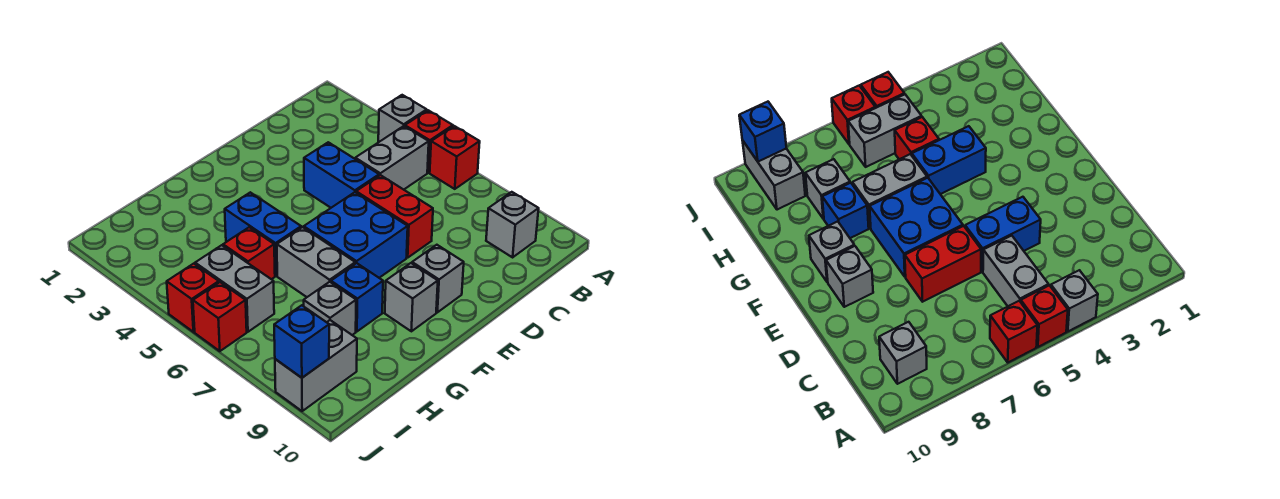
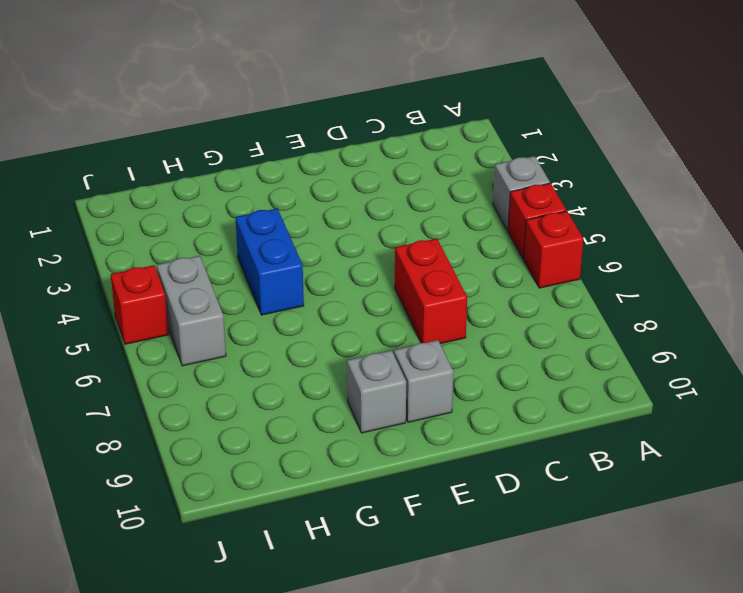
none -> grey brick B5:C5 level 1
none -> grey brick B9 level 1
none -> blue brick D4:D5 level 1

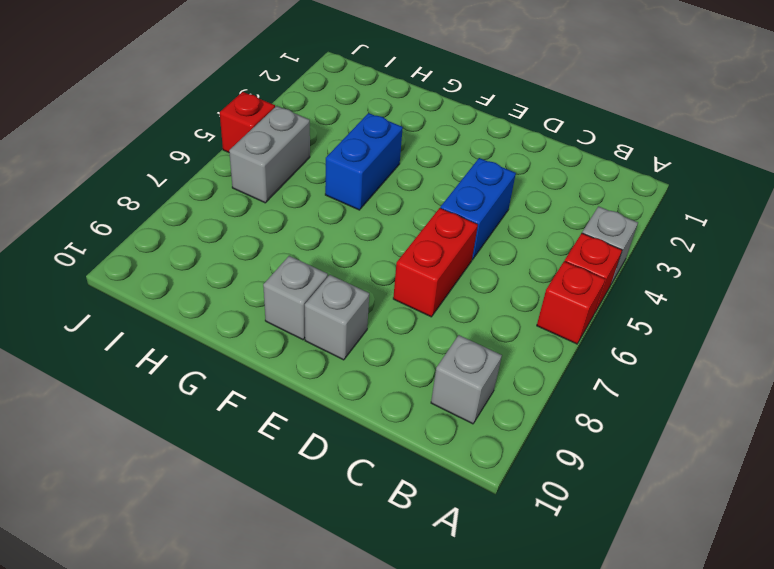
none -> grey brick B5:C5 level 1
none -> blue brick E6:F7 level 1
none -> grey brick G6:G7 level 1

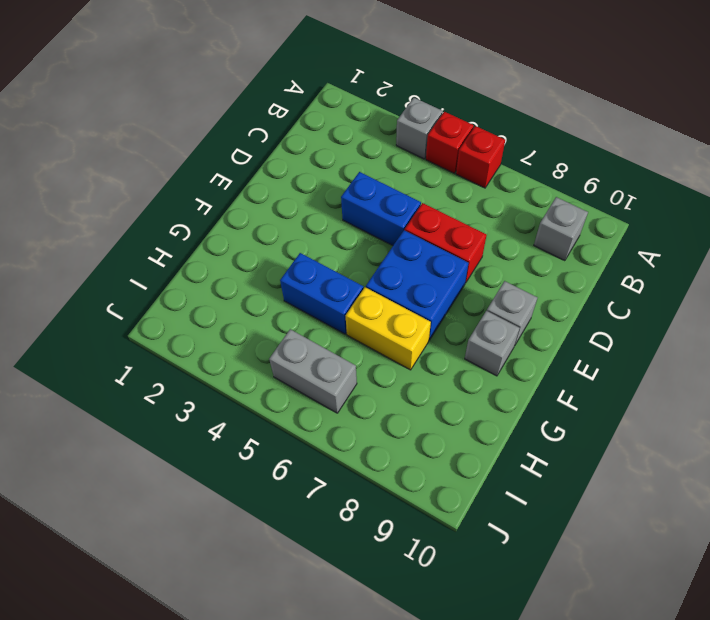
yellow brick G6:G7 level 1 -> grey brick G6:G7 level 1
none -> grey brick B5:C5 level 1
none -> blue brick G8 level 1
none -> red brick H5 level 1

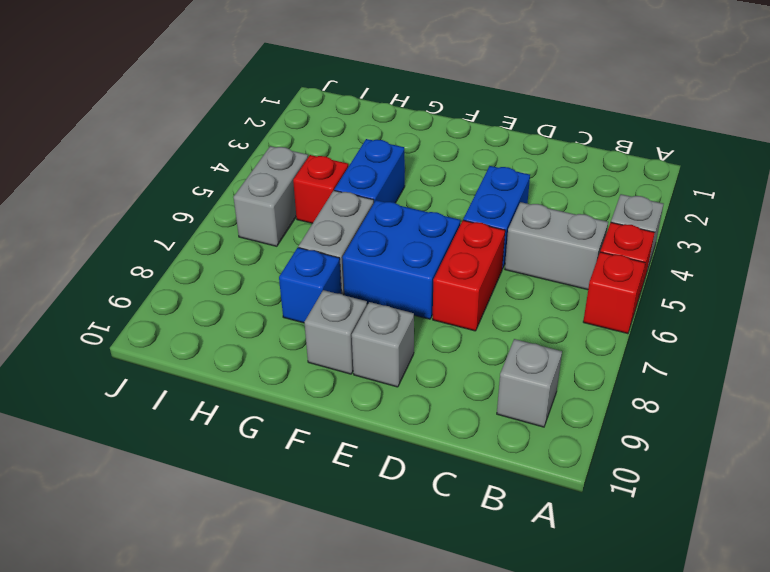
none -> grey brick H8 level 1
none -> grey brick I9:J9 level 1
none -> red brick J5 level 1

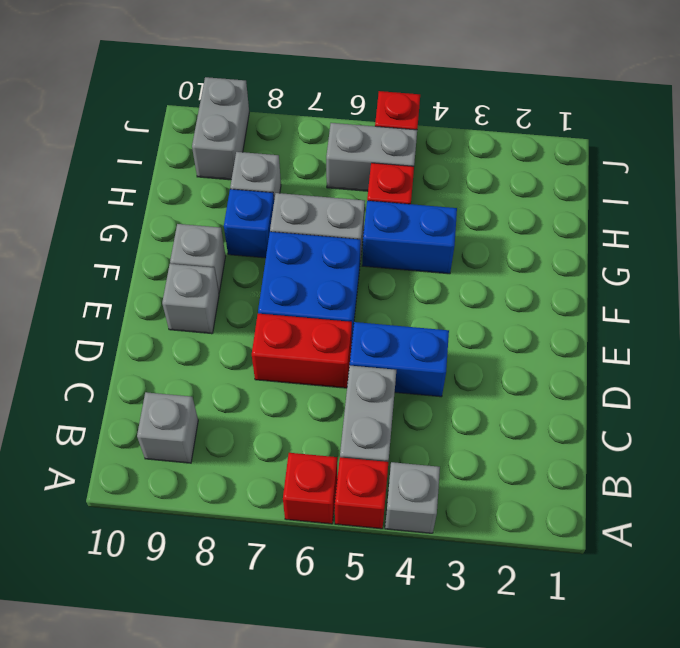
none -> red brick J6 level 1
none -> blue brick J9 level 2

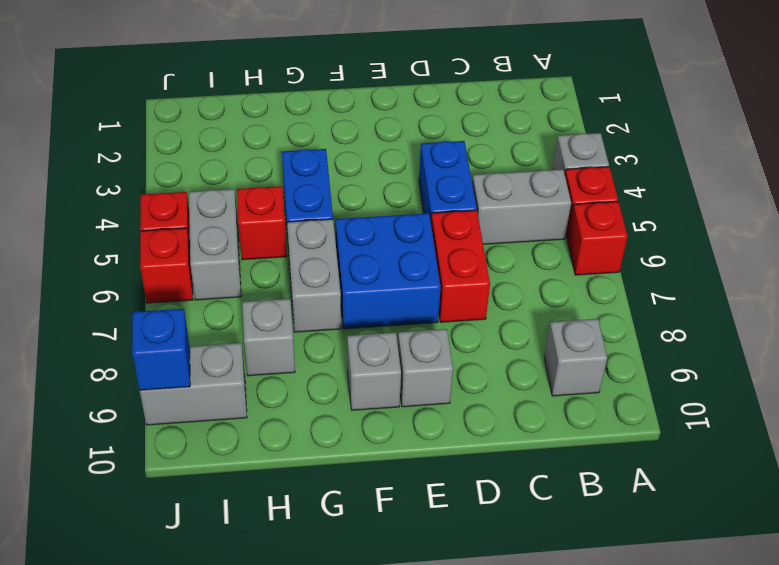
none -> blue brick G8 level 1

